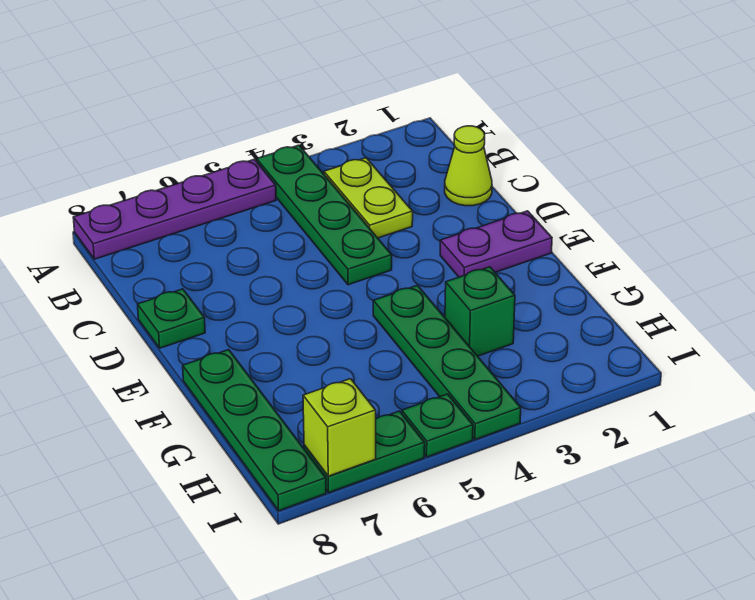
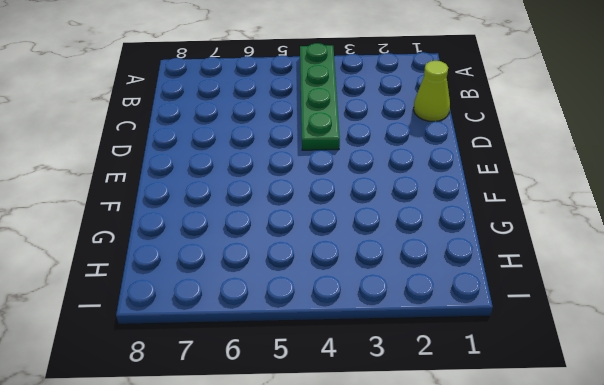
none -> purple plate A5:A8 level 1
none -> lime plate B3:C3 level 1
none -> green plate D8 level 1

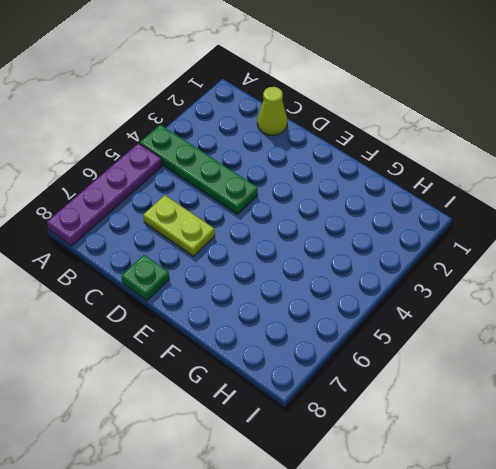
lime plate C6:D6 level 1 -> lime plate B3:C3 level 1
none -> purple plate E1:E2 level 1
none -> green plate F4:I4 level 1
none -> green plate F8:I8 level 1

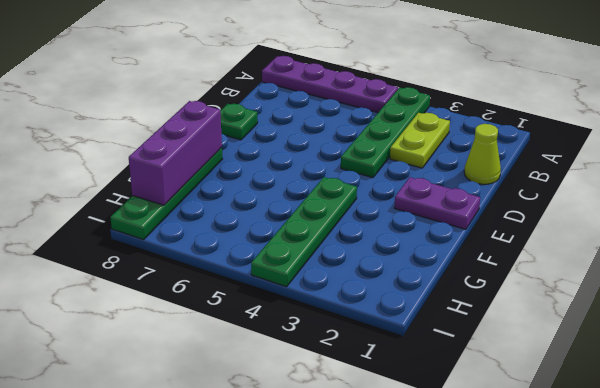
purple brick F8:H8 level 2 -> none
none -> green brick G3 level 1
none -> green plate I5 level 1
none -> green plate I6:I7 level 1

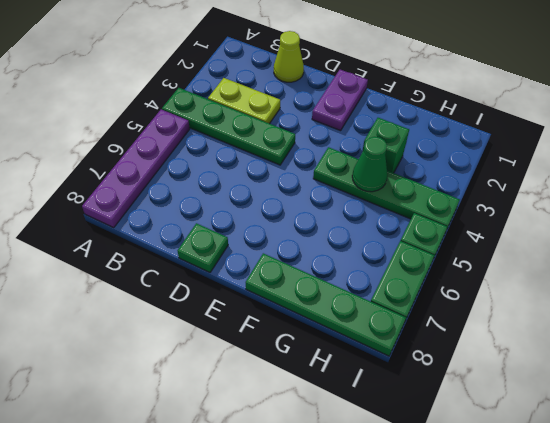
green cone G4 level 2 -> none
none -> lime brick I7 level 2

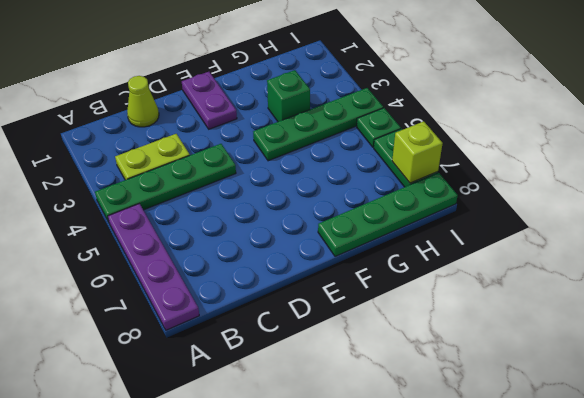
none -> green plate D8 level 1

